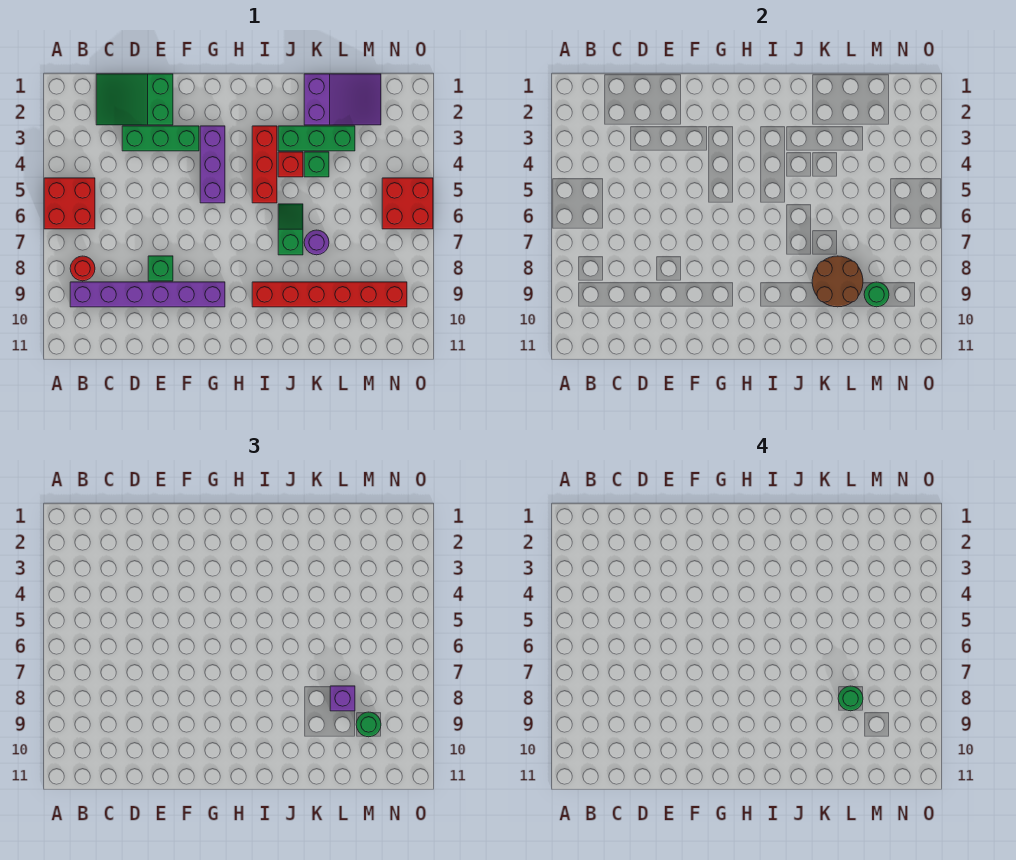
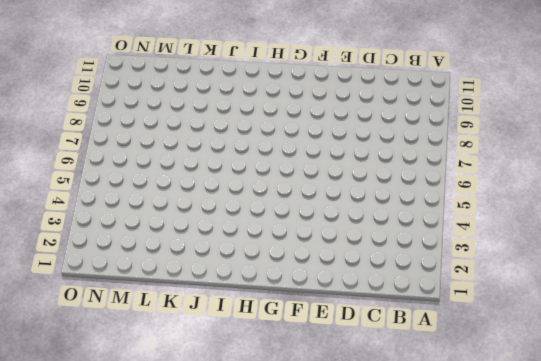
none -> red brick A5:B6 level 1
none -> red round brick B8 level 1
none -> purple brick B9:G9 level 1

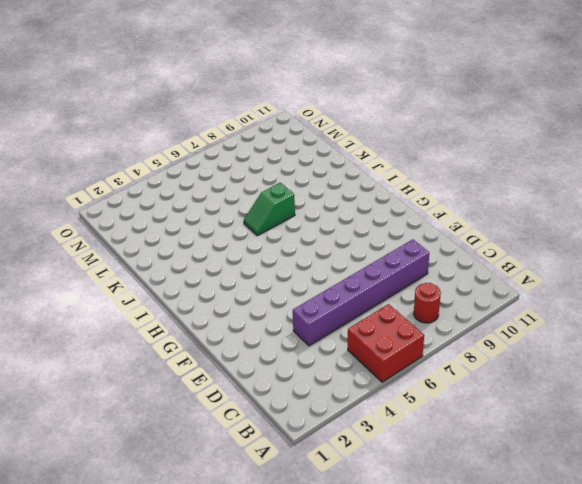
purple brick D4:D9 level 1 -> purple brick B9:G9 level 1
none -> green slope C1:E2 level 1 top E
none -> green brick D3:F3 level 1
none -> green brick E8 level 1

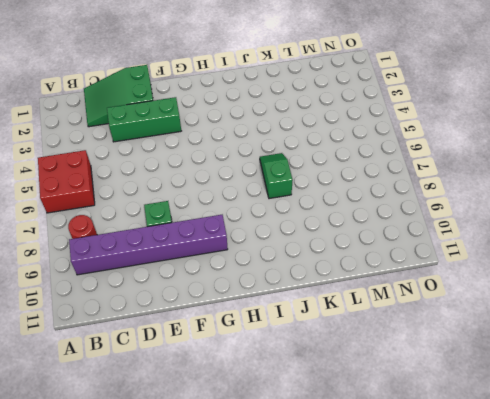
none -> purple brick G3:G5 level 1
none -> red brick I3:I5 level 1
none -> red brick I9:N9 level 1

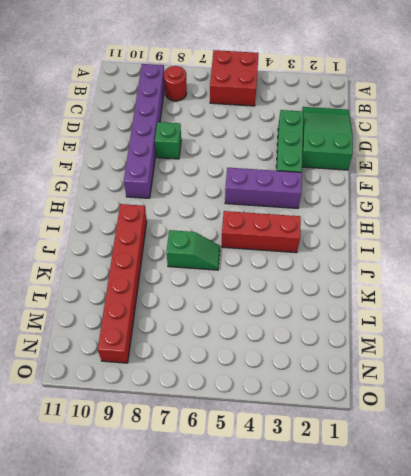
none -> green brick J3:L3 level 1
none -> red brick J4 level 1
none -> purple slope K1:M2 level 1 top K

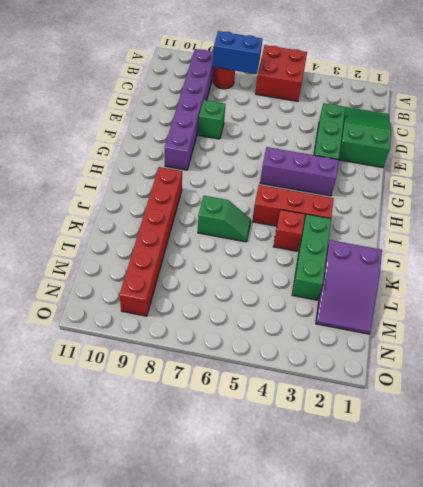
blue brick B7:B8 level 2 -> none
none -> green brick K4 level 1
none -> purple round brick K7 level 1
none -> red brick N5:O6 level 1

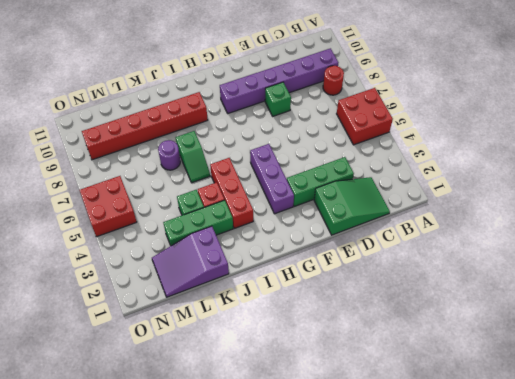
none -> brown round brick K8:L9 level 2
none -> green round brick M9 level 2
none -> purple brick L8 level 3

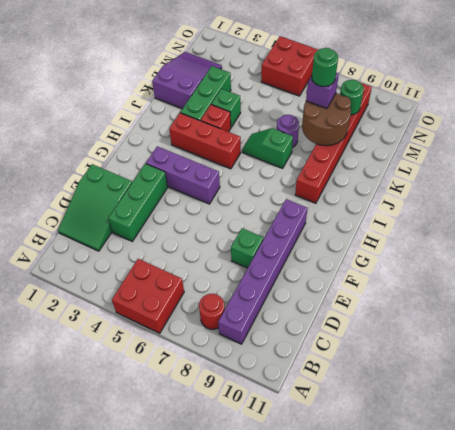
none -> green round brick M9 level 3

